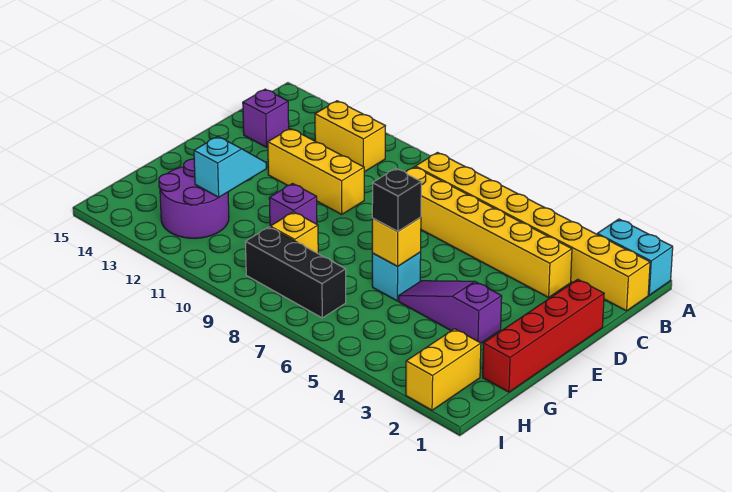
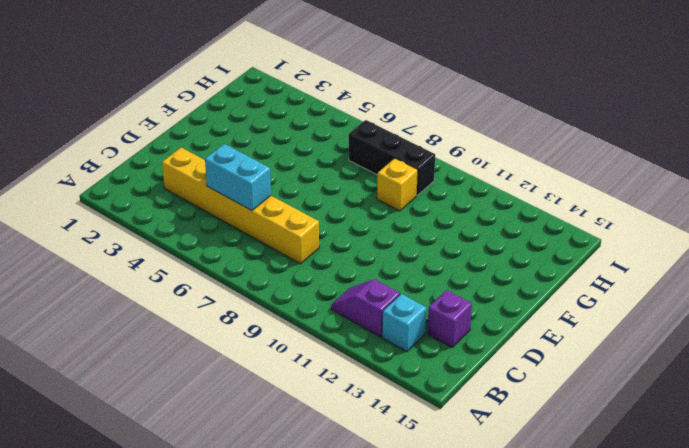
purple slope B11:B12 level 1 top 12 -> yellow brick B11:B12 level 1
cyan brick B13 level 1 -> cyan brick F6 level 1
cyan brick C5:C6 level 2 -> cyan brick A1:A2 level 1
none -> yellow brick B1:B8 level 1
none -> red brick D1:G1 level 1
none -> yellow brick D10:D12 level 1

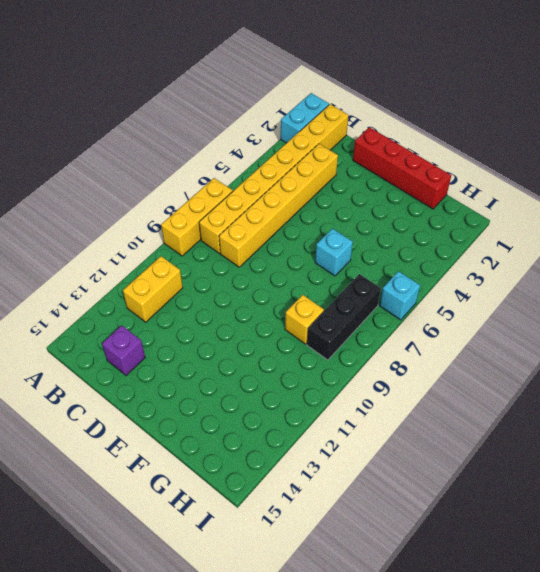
yellow brick A7:A9 level 1 -> yellow brick D10:D12 level 1
cyan brick I6 level 1 -> none
none -> purple slope F3:F5 level 1 top 3
none -> purple brick F10 level 1
none -> purple round brick G12:H13 level 1

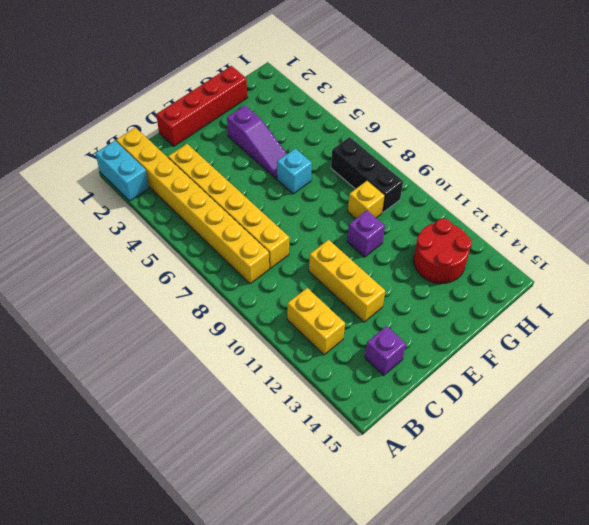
red round brick G12:H13 level 1 -> purple round brick G12:H13 level 1
none -> yellow brick H2:I2 level 1
none -> yellow brick F6 level 2
none -> cyan slope F12:G12 level 2 top G

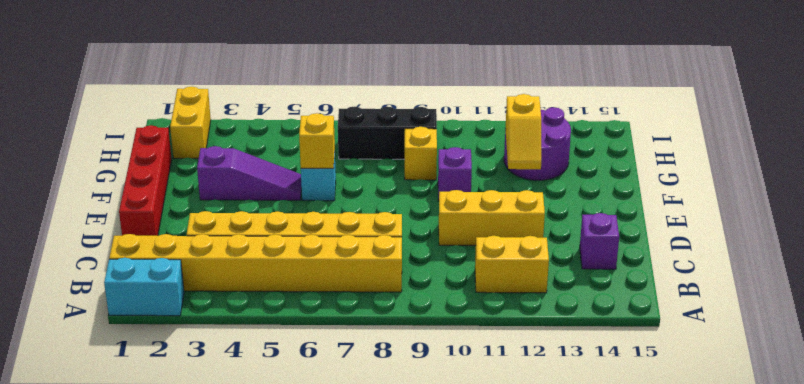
yellow slope F12:G12 level 2 top G -> cyan slope F12:G12 level 2 top G
none -> black brick F6 level 3

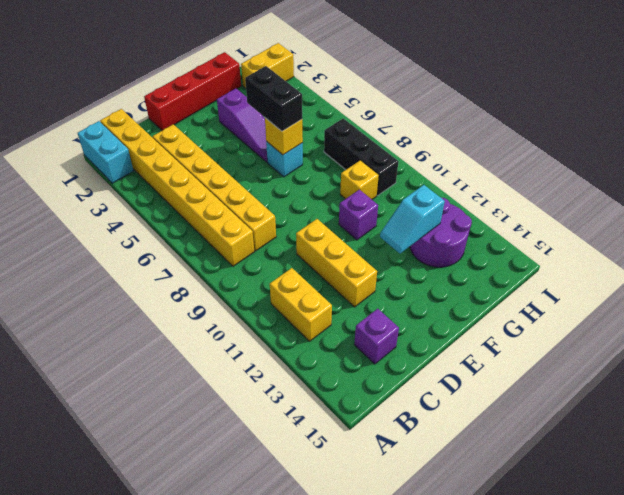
black brick F5:F6 level 3 -> black brick F6 level 3

